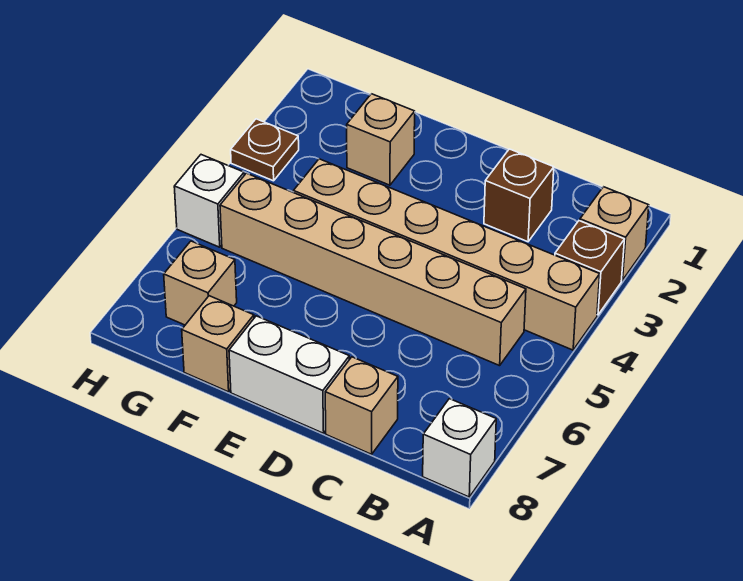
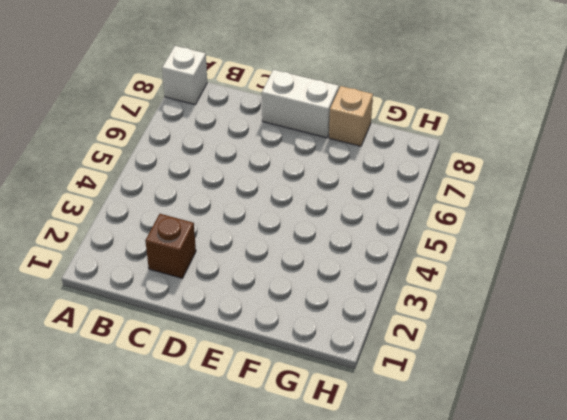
none -> tan brick A2 level 1
none -> brown brick A3 level 1
none -> tan brick A4:F4 level 1

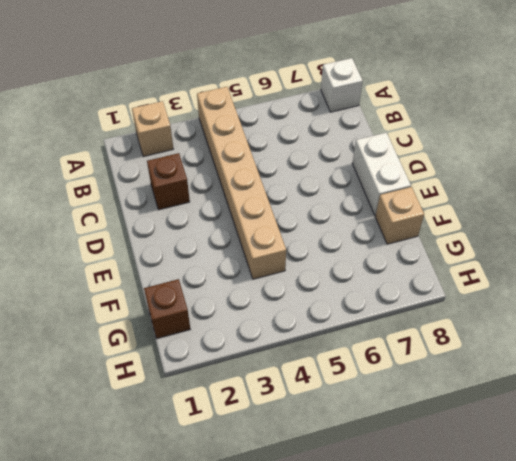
brown brick G1 level 1 -> brown brick A3 level 1
none -> tan brick B5:G5 level 1
none -> tan brick C8 level 1
none -> tan brick F2 level 1

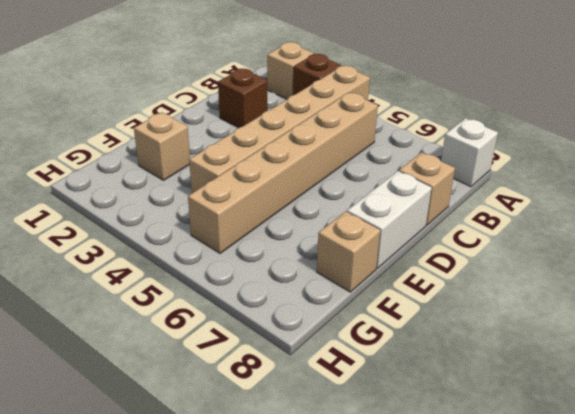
none -> tan brick G7 level 1
none -> brown plate H3 level 1
none -> white brick H5 level 1

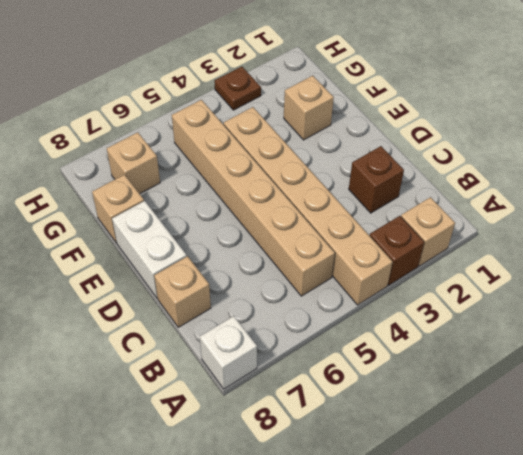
none -> white brick H5 level 1

